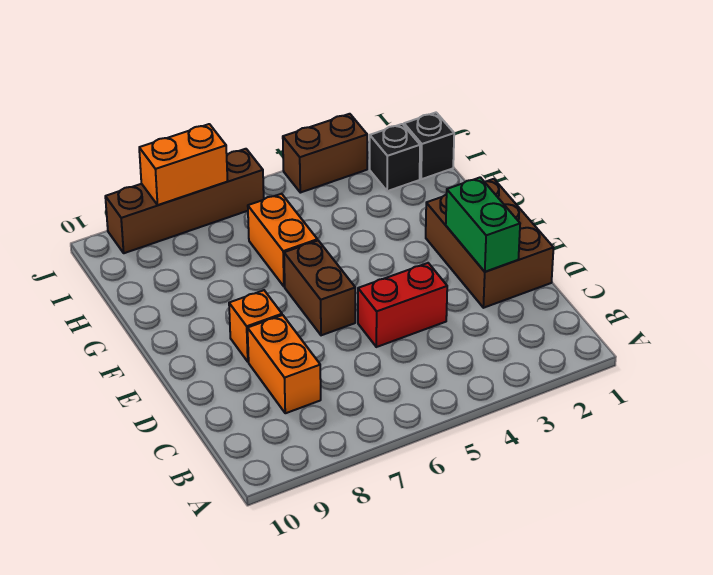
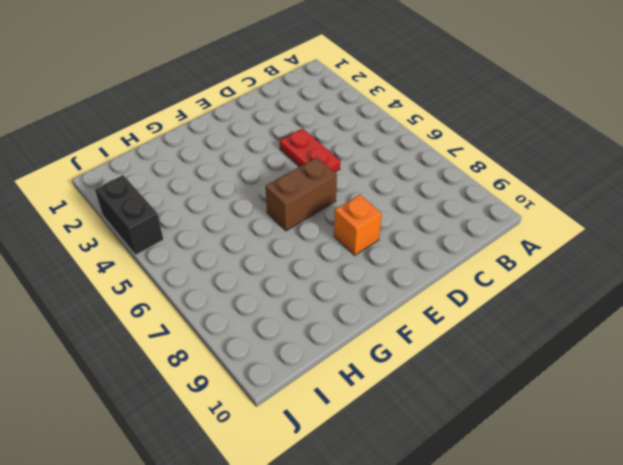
red plate D4:D5 level 1 -> red brick D4:D5 level 1
black brick J3:J4 level 1 -> brown brick J3:J4 level 1
none -> orange brick C8:D8 level 1
none -> brown brick D1:F2 level 1
none -> orange brick G6:H6 level 1

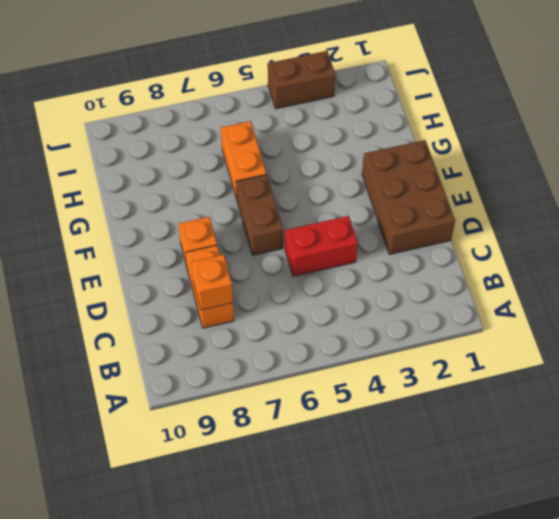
orange brick C8 level 2 -> none
none -> black brick I1 level 1
none -> black brick I2 level 1
none -> brown brick J6:J9 level 1

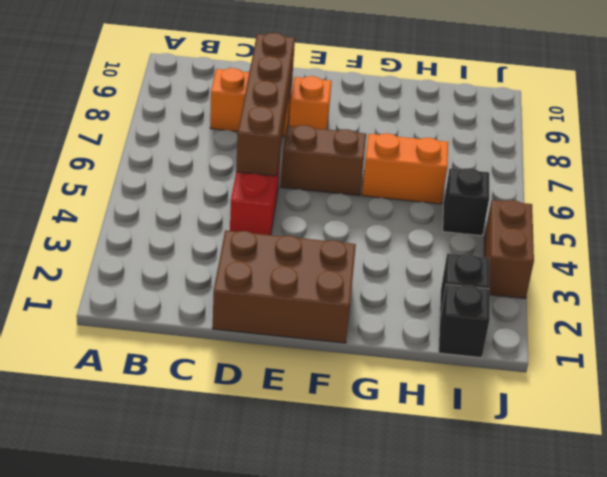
brown brick D5:D8 level 2 -> brown brick J6:J9 level 1
black brick I5 level 1 -> none
none -> green brick D2:E2 level 2
none -> orange brick J7:J8 level 2

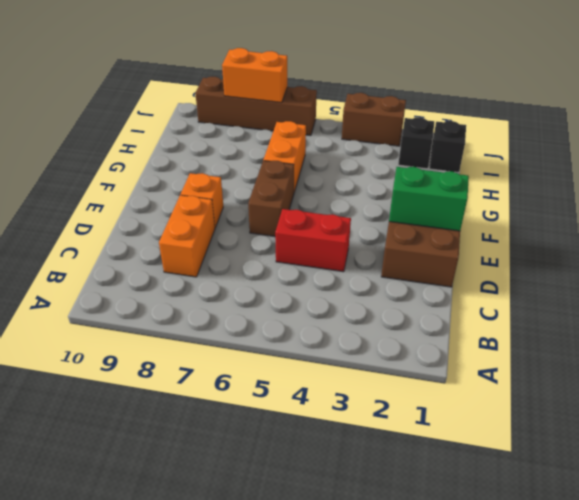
green brick E1:E2 level 2 -> green brick D2:E2 level 2

